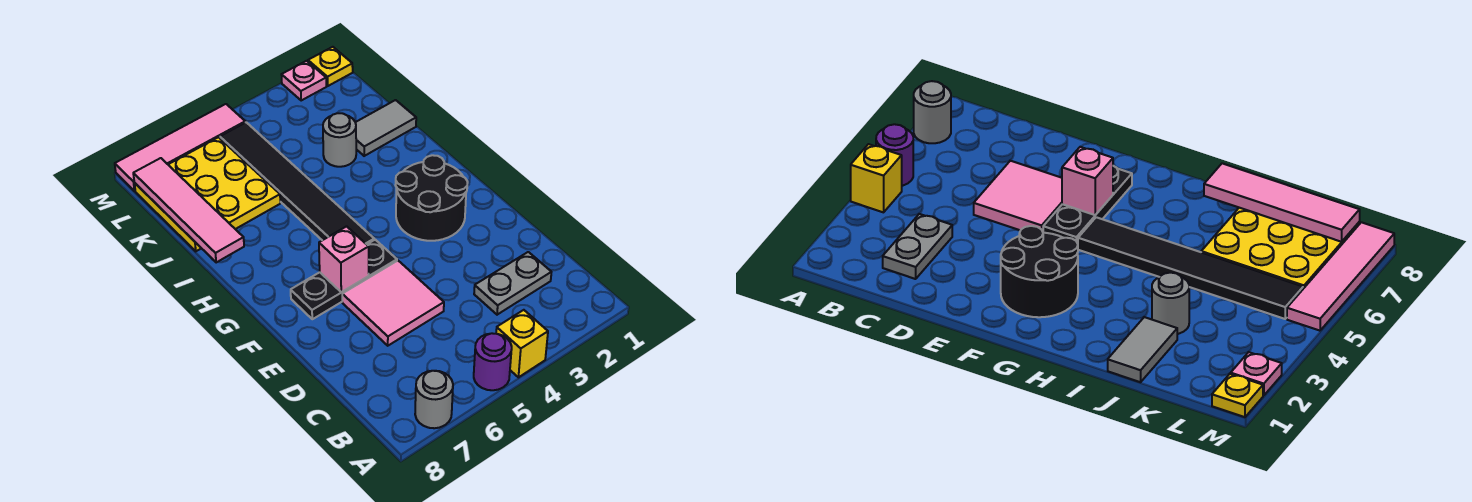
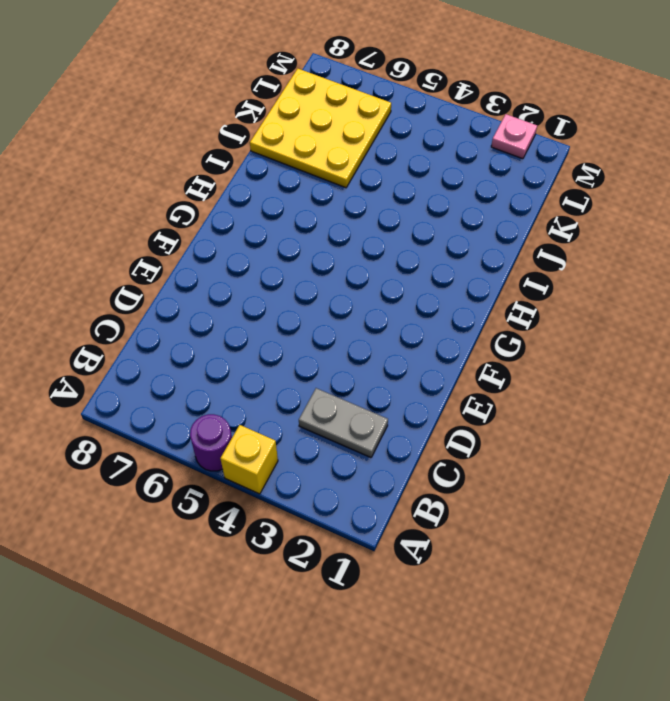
none -> grey round brick A7 level 1
none -> pink tile D5:E6 level 1
none -> black round brick F2:G3 level 1

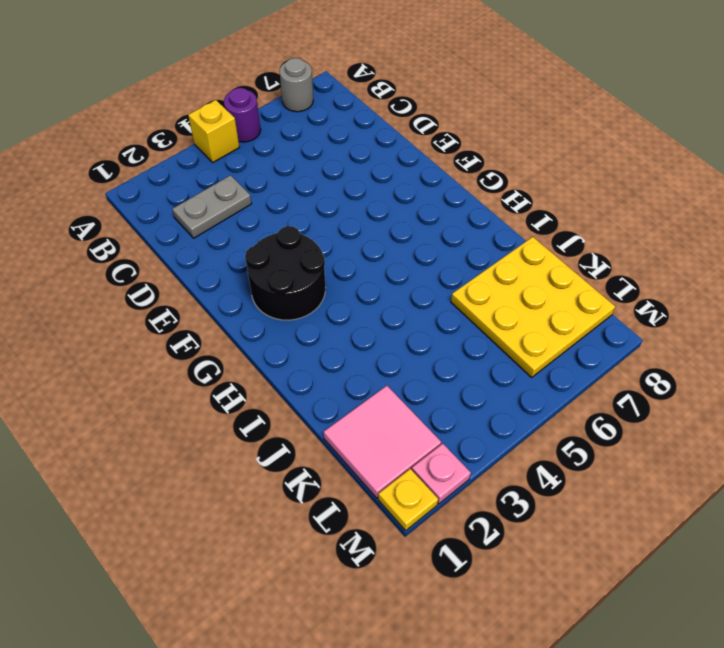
pink tile K1:L2 level 1 -> pink tile D5:E6 level 1
none -> black plate F5:F7 level 1
none -> black tile G5:L5 level 1
none -> grey tile J1:J2 level 1

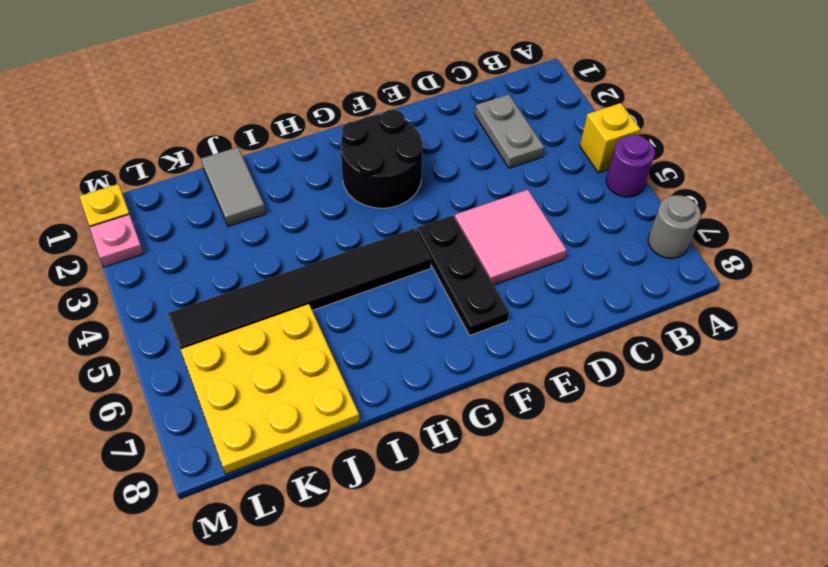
none -> grey round brick J3 level 1
none -> pink tile M5:M8 level 1
none -> pink brick F6 level 2

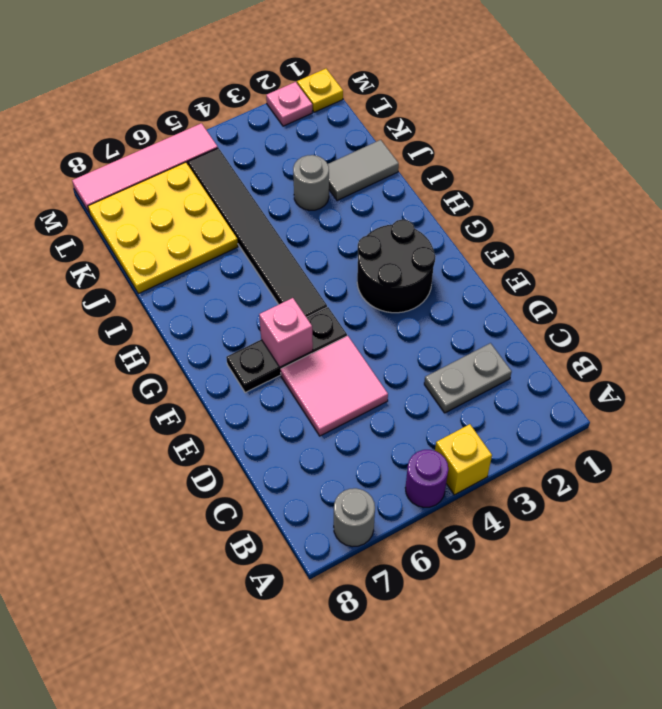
none -> pink tile I8:L8 level 2

